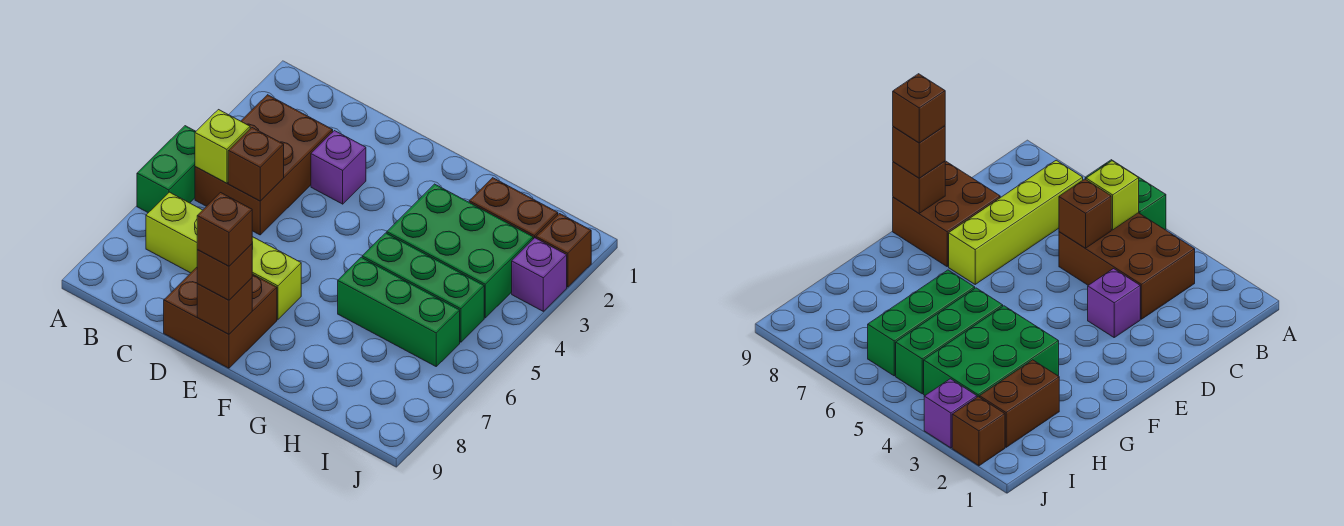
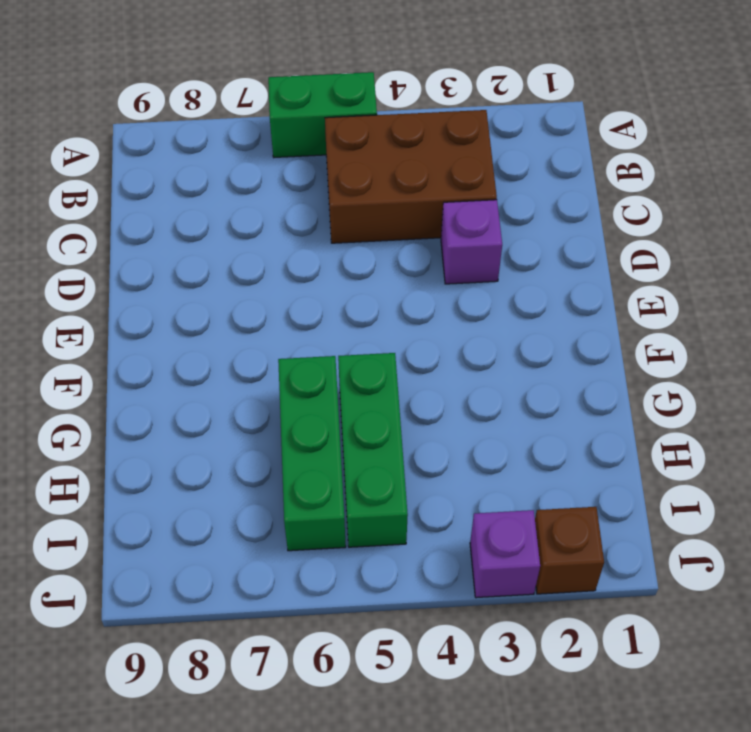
none -> lime brick B7:E7 level 1
none -> brown brick D8:E9 level 1
none -> green brick G3:I4 level 1

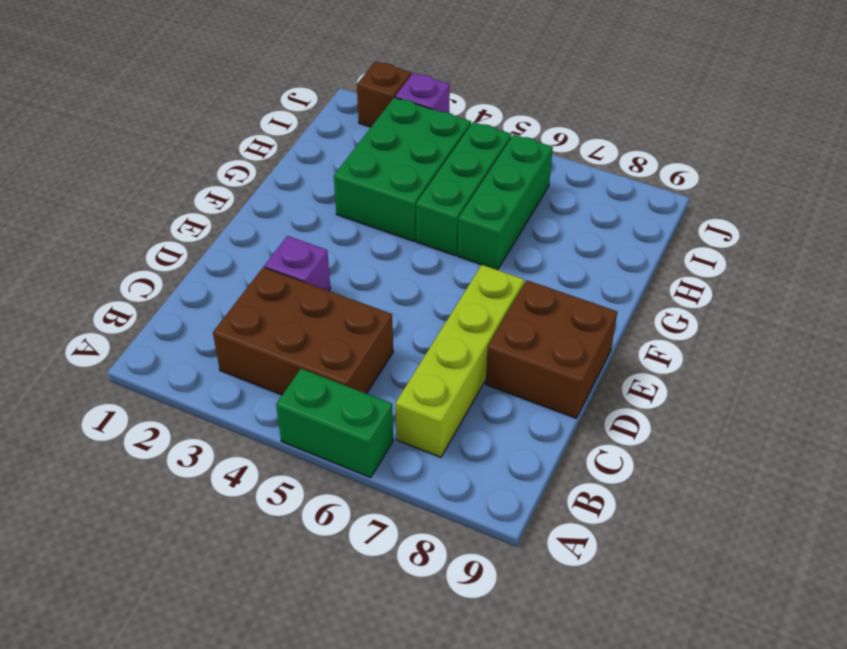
none -> brown brick H2:I2 level 1
none -> lime brick B5 level 2
none -> brown brick C5 level 2

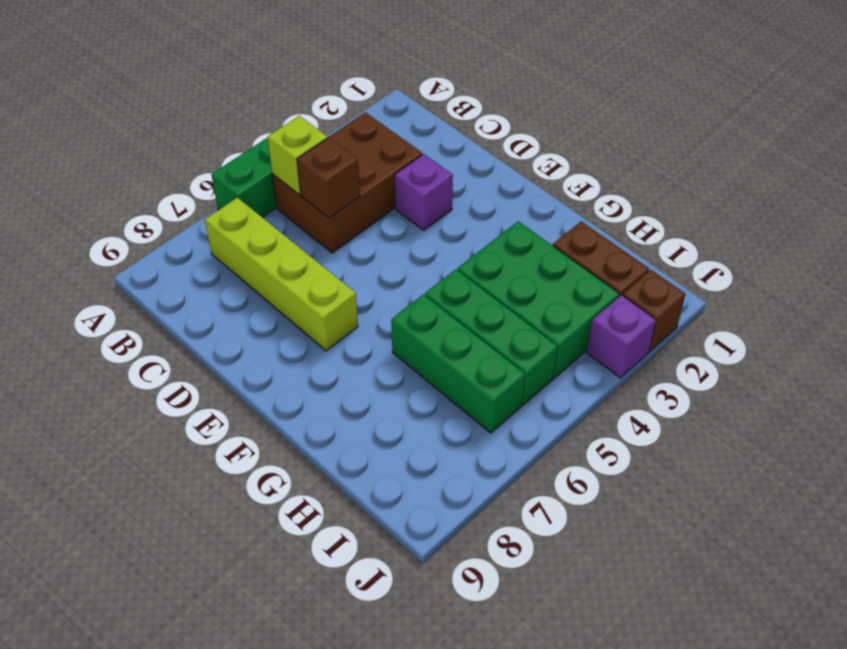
none -> brown brick D8:E9 level 1
none -> brown brick E9 level 2
none -> brown brick E9 level 3

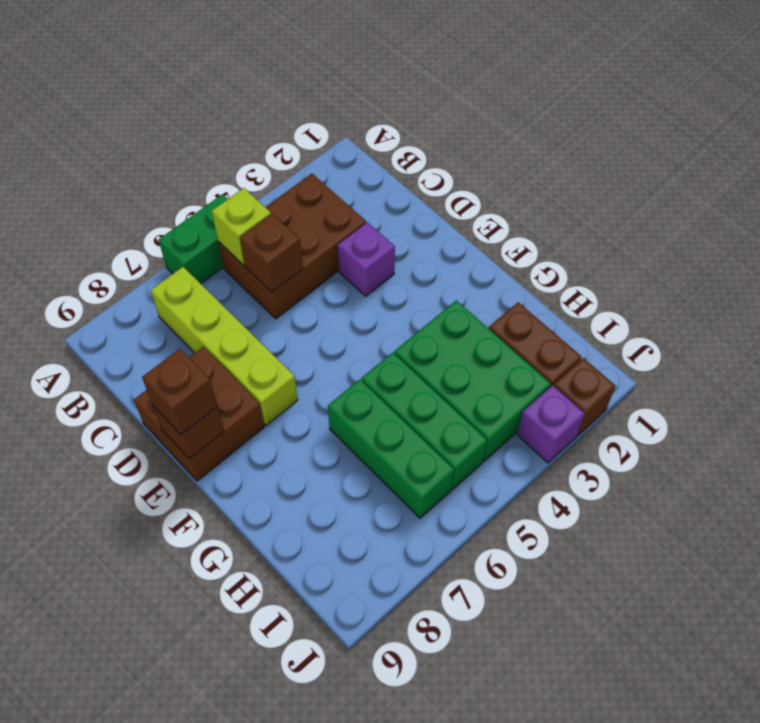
none -> brown brick E9 level 4

